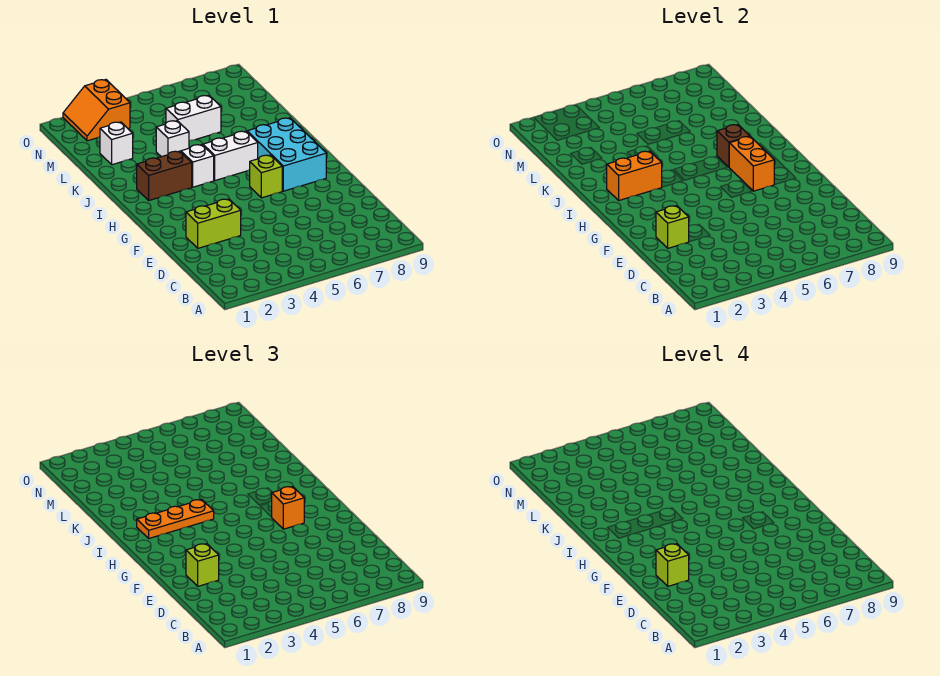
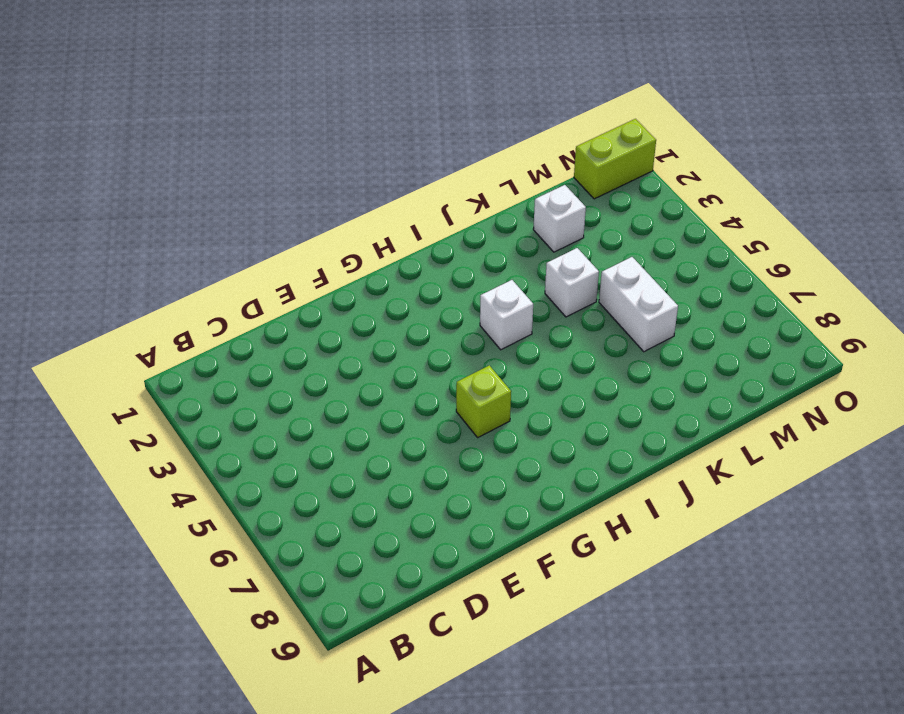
lime brick N1:O1 level 1 -> lime brick E2:E3 level 1
none -> cyan brick G7:I8 level 1
none -> brown brick I2:I3 level 1
none -> white brick I5:I6 level 1

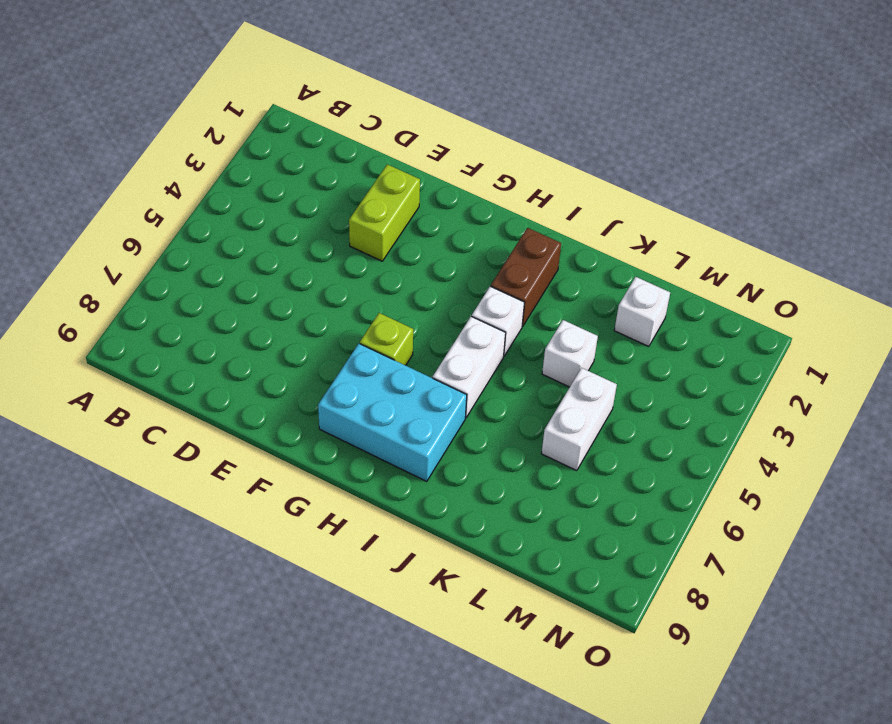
none -> orange slope N2:O3 level 1 top 3
none -> lime brick E2 level 2
none -> orange brick G7:H7 level 2

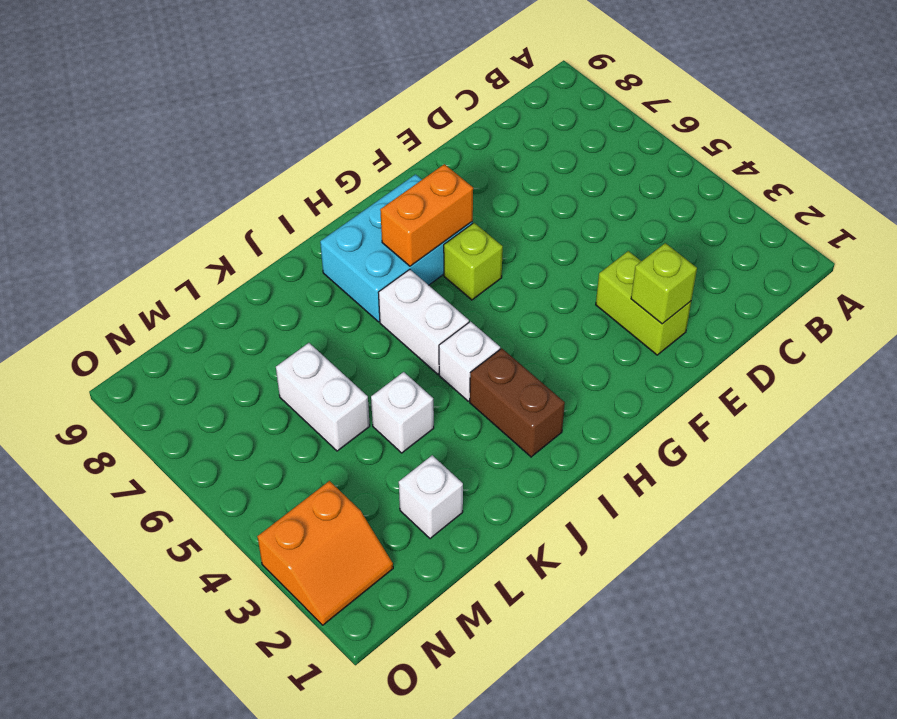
none -> orange brick I2:I3 level 2
none -> brown brick I7 level 2
none -> lime brick E2 level 3

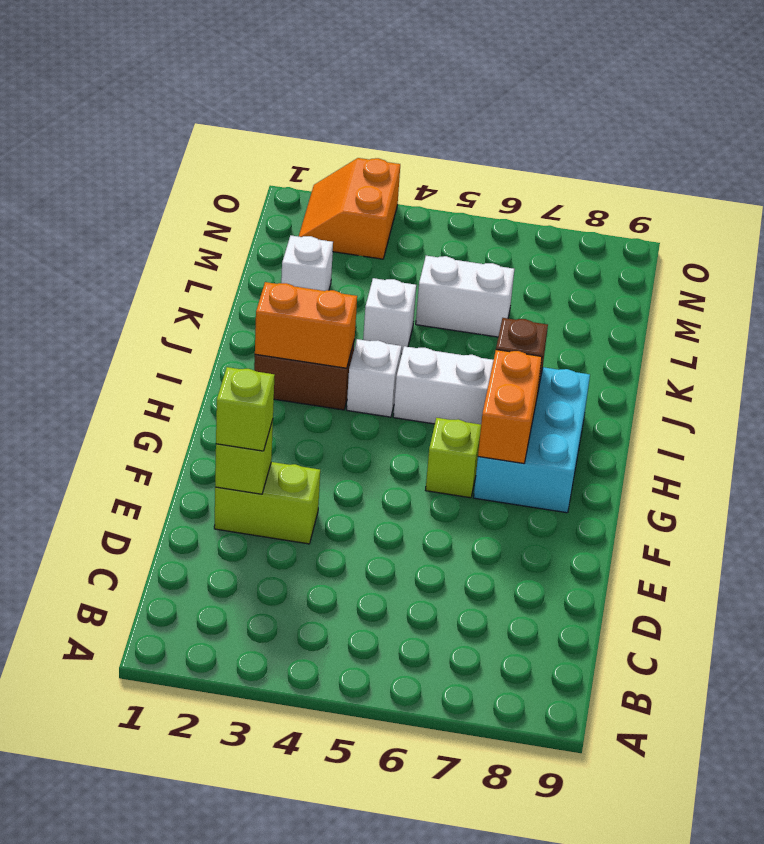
none -> orange brick G7 level 3
none -> orange plate I2:I4 level 3
none -> lime brick E2 level 4

